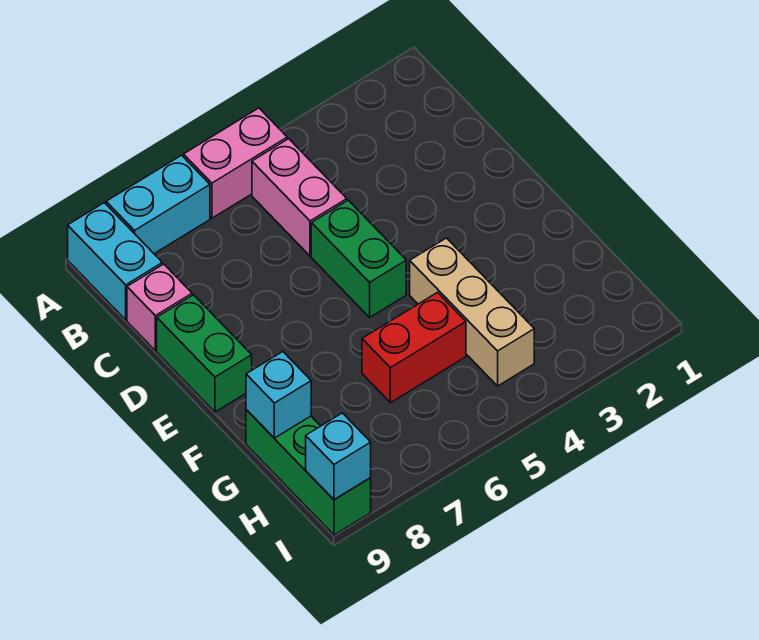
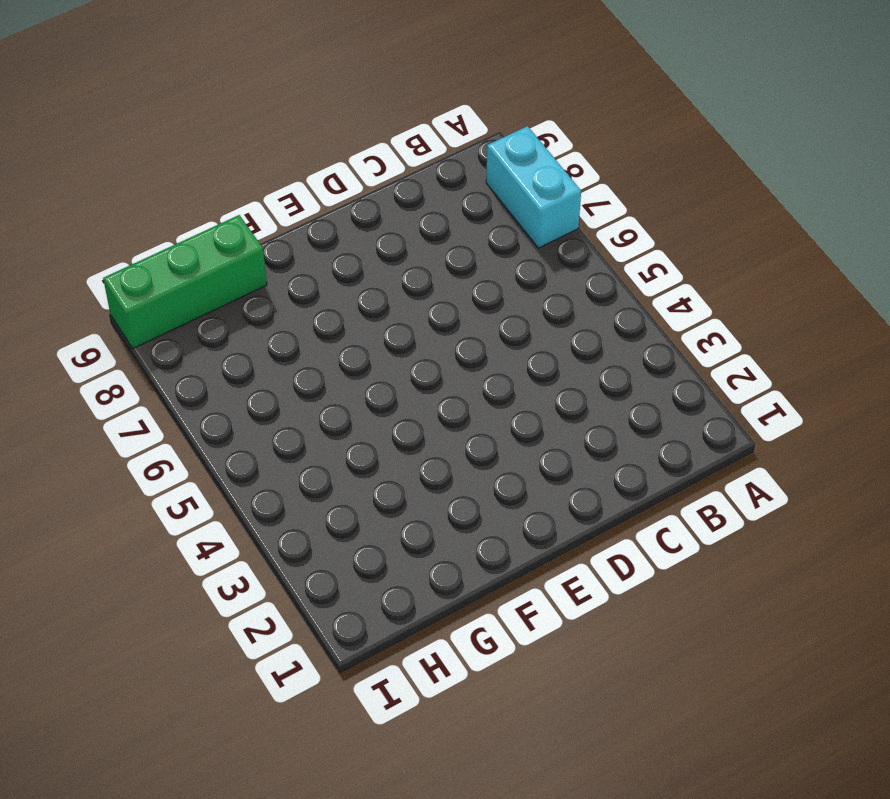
none -> pink brick A5:A6 level 1
none -> cyan brick A9:B9 level 1
none -> pink brick B5:C5 level 1

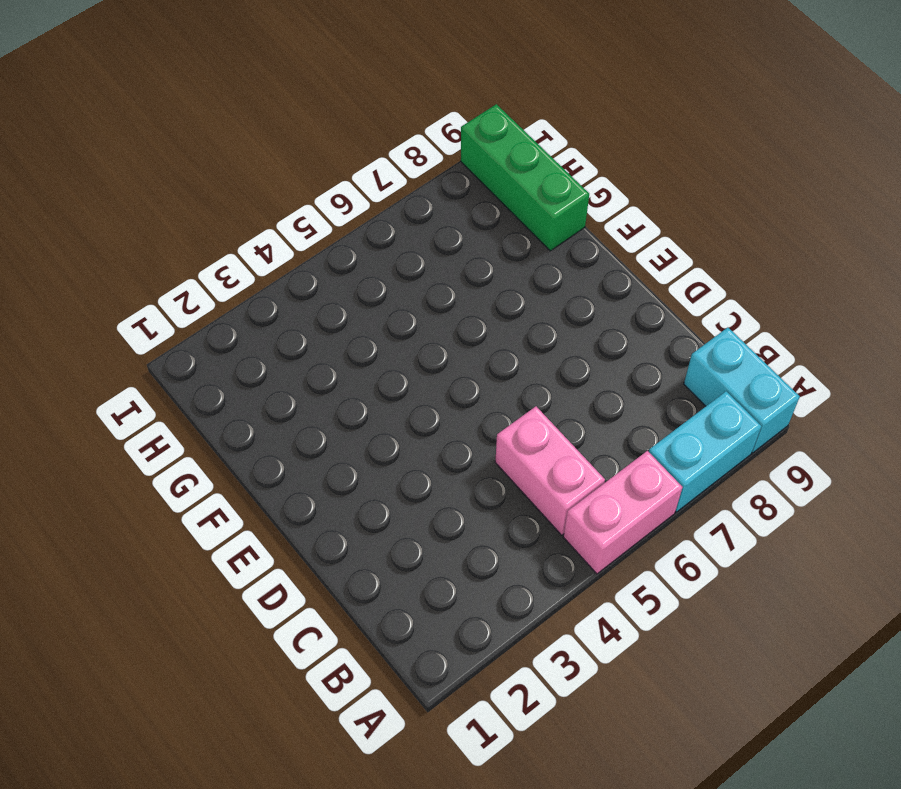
none -> pink brick C9 level 1
none -> green brick D5:E5 level 1
none -> green brick D9:E9 level 1

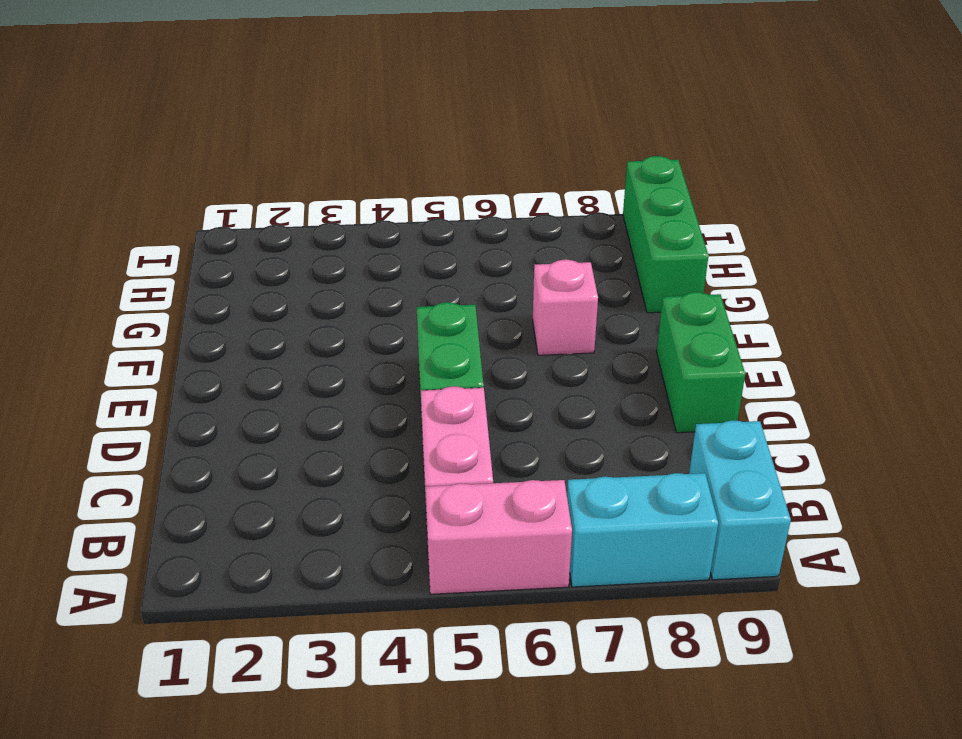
pink brick F7 level 1 -> pink brick C9 level 1
none -> tan brick F4:H4 level 1
none -> red brick G5:G6 level 1
none -> cyan brick G9 level 2

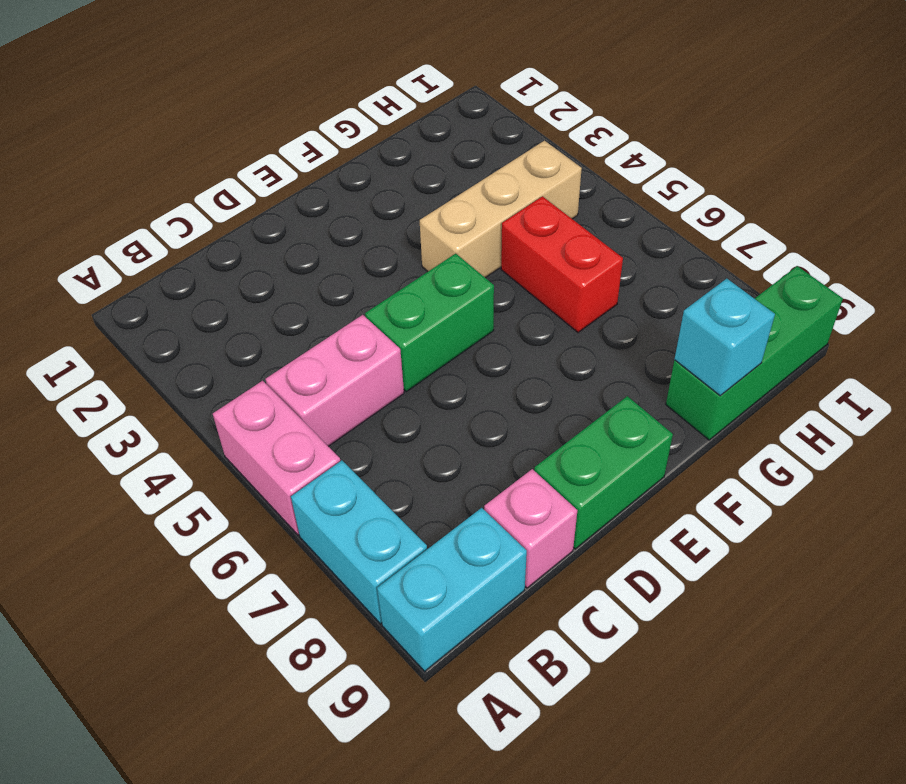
none -> cyan brick I9 level 2

